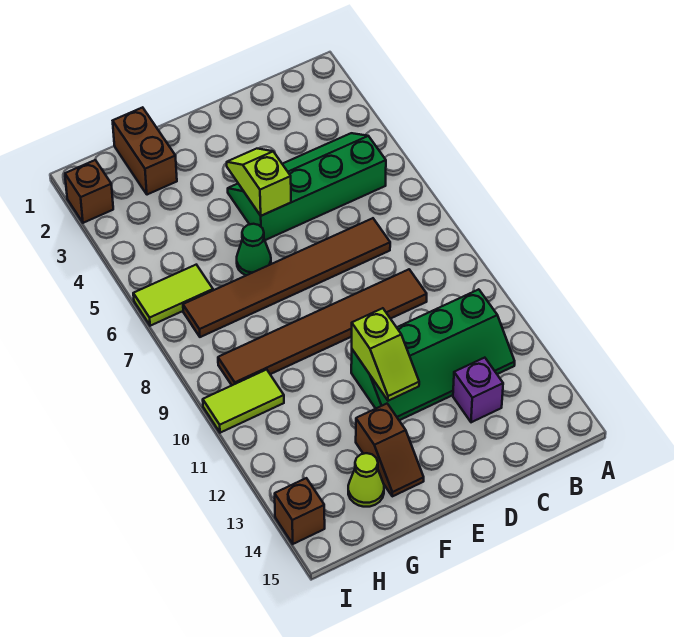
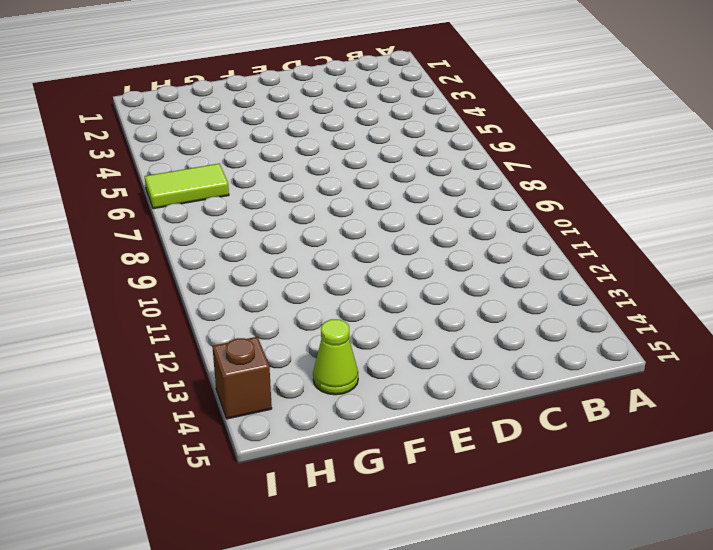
none -> green slope B4:E5 level 1 top 5
none -> green slope B11:E12 level 1 top 11
none -> brown tile C7:H7 level 1

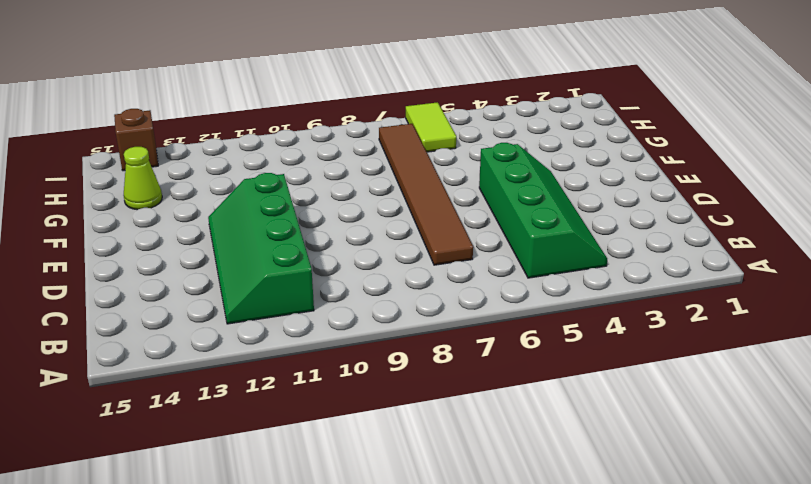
none -> brown tile C9:H9 level 1
none -> purple brick C13 level 1
none -> green cone F6 level 1

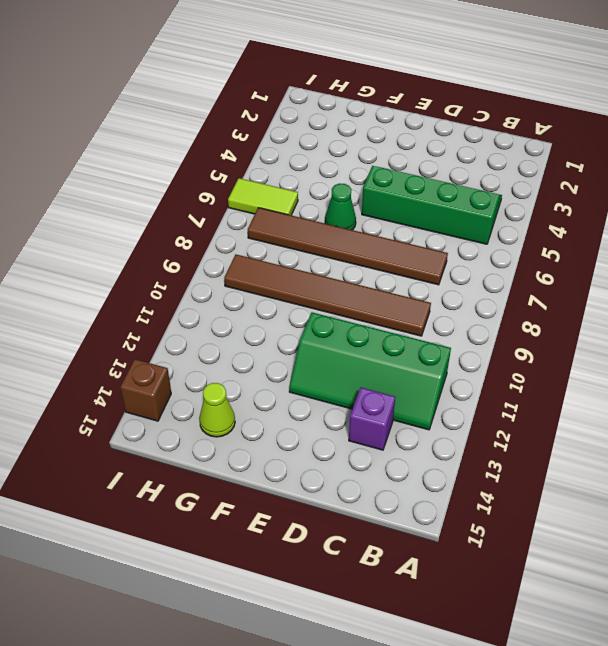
none -> brown slope F13:F14 level 1 top 13
none -> brown brick G1:G2 level 1
none -> lime tile H10:I10 level 1

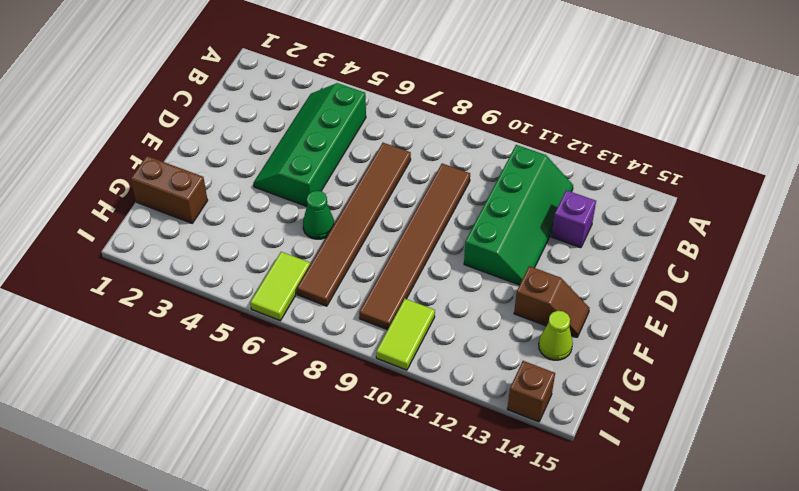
none -> brown brick I2 level 1
none -> lime slope E4:E5 level 2 top 5
none -> lime slope E11:E12 level 2 top 11

